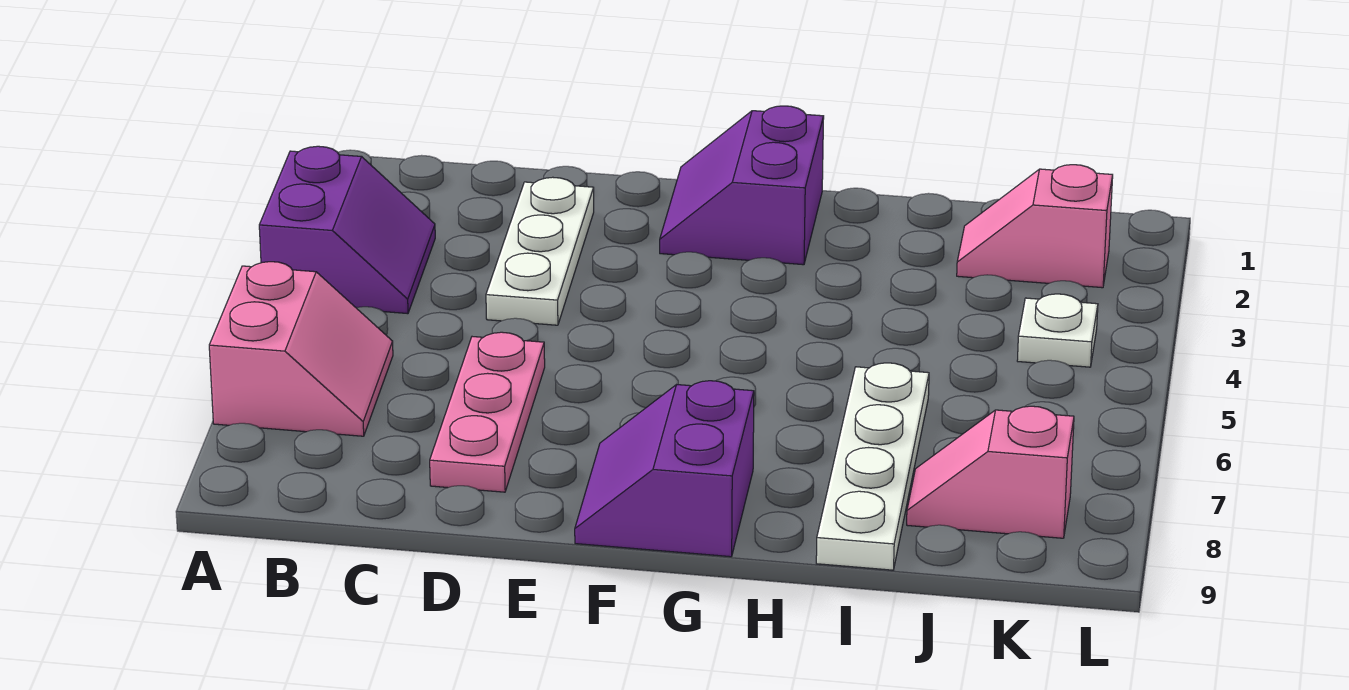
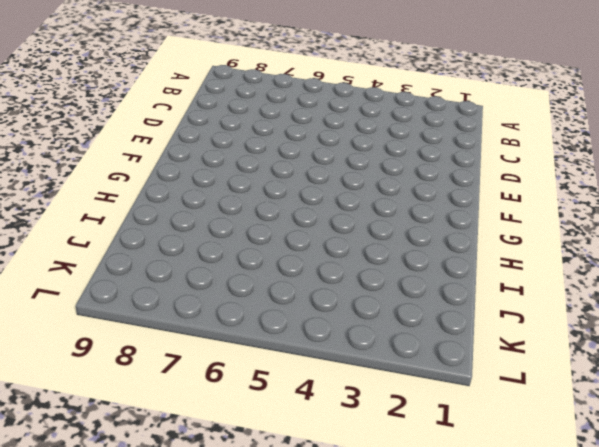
none -> purple slope A3:B4 level 1 top A
none -> pink slope A6:B7 level 1 top A

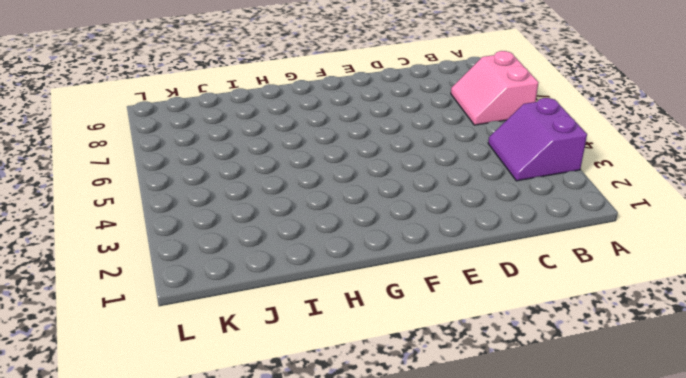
none -> white plate D2:D4 level 1
none -> pink plate D6:D8 level 1

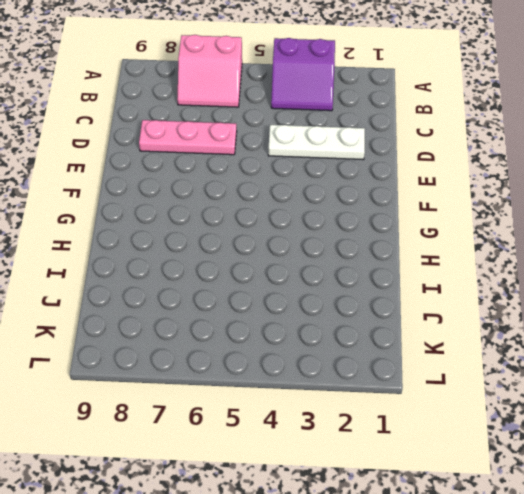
none -> purple slope F1:G2 level 1 top G
none -> purple slope F8:G9 level 1 top G

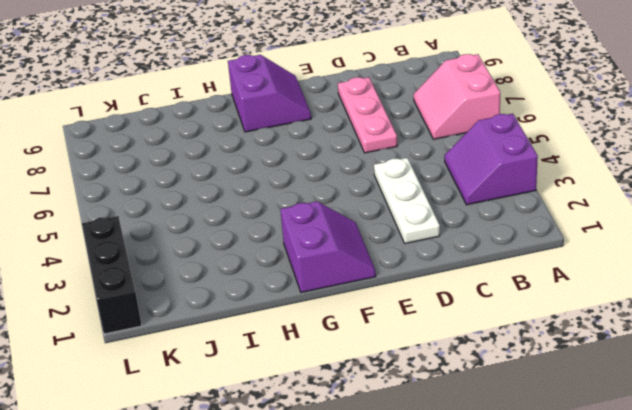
black brick L1:L3 level 1 -> none
none -> white plate I6:I9 level 1
none -> pink slope J2:K2 level 1 top K

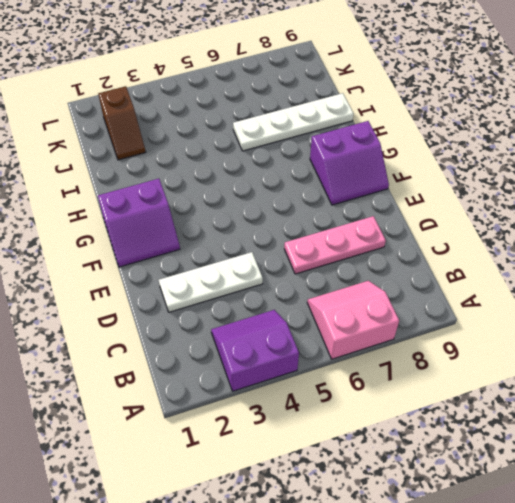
brown slope J2:K2 level 1 top K -> pink slope J2:K2 level 1 top K
none -> pink slope J8:K8 level 1 top K
none -> white plate K4 level 1

